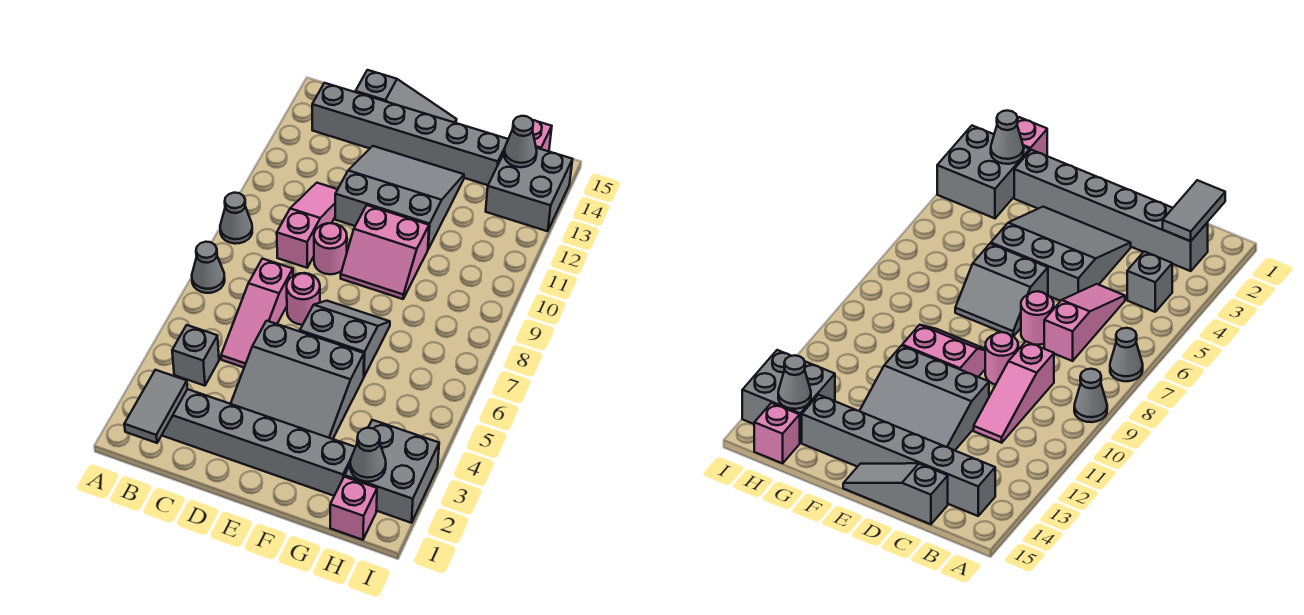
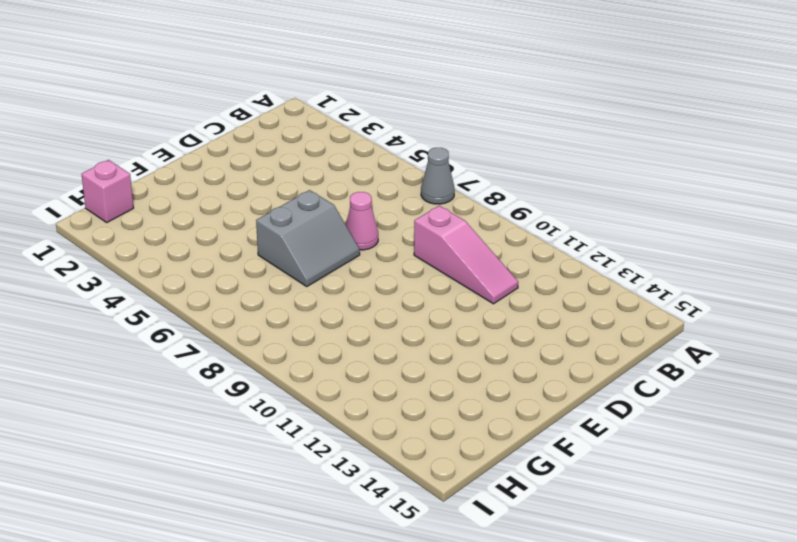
pink cone D7 level 1 -> pink round brick D7 level 1
none -> grey cone A9 level 1
none -> grey brick B2:G2 level 1
none -> grey brick B4 level 1

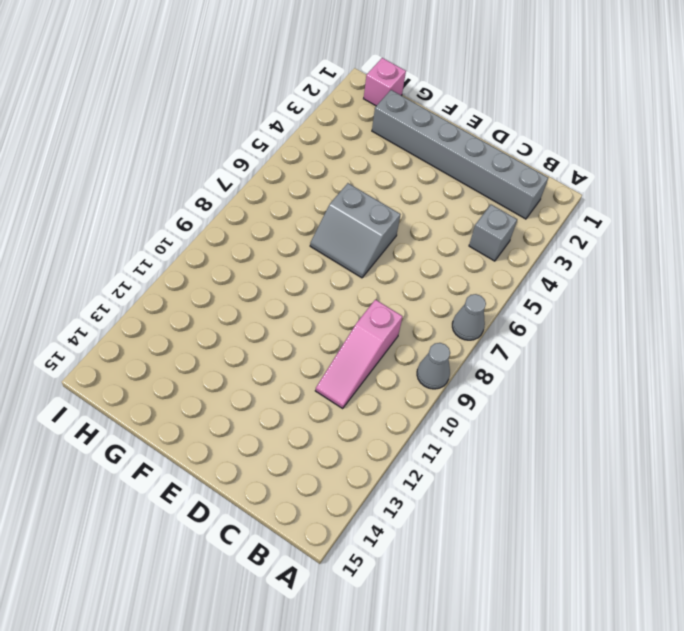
none -> grey brick B14:G14 level 1
none -> pink slope C5:C7 level 1 top 7
none -> grey slope C15:E15 level 1 top C

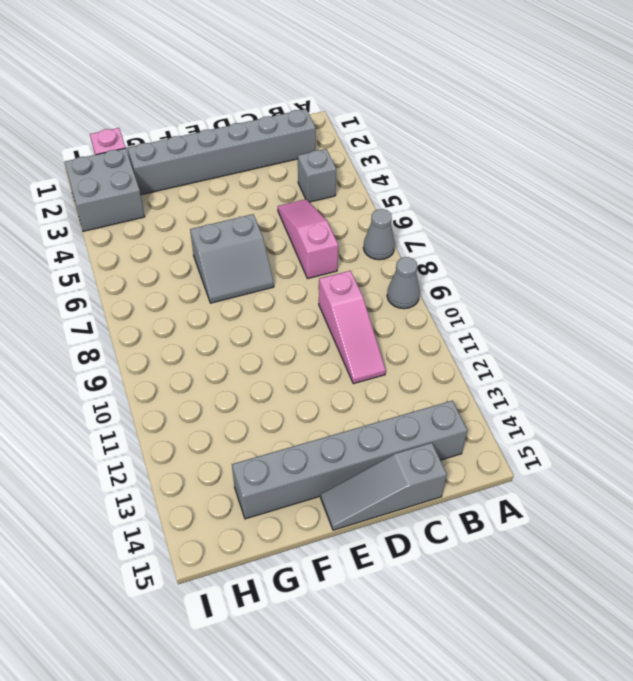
none -> grey slope D3:F5 level 1 top 5
none -> pink round brick D7 level 1
none -> pink round brick D9 level 1

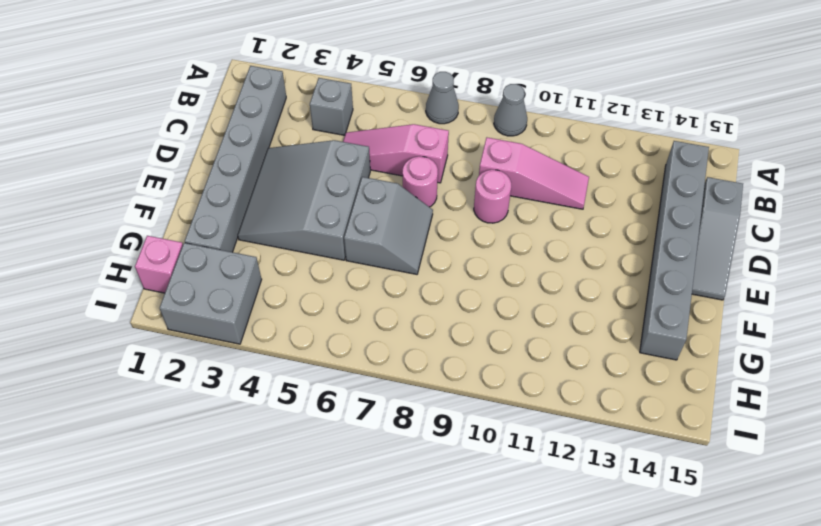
none -> grey slope D11:F13 level 1 top 11
none -> pink slope E9:F10 level 1 top 10
none -> grey brick H13:I14 level 1

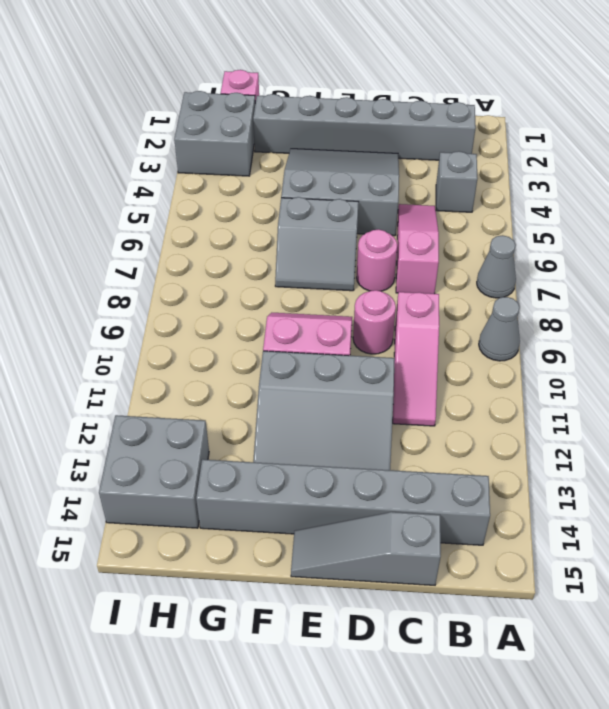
none -> pink brick H15 level 1
none -> grey tile B1:B2 level 2
none -> grey cone H2 level 2

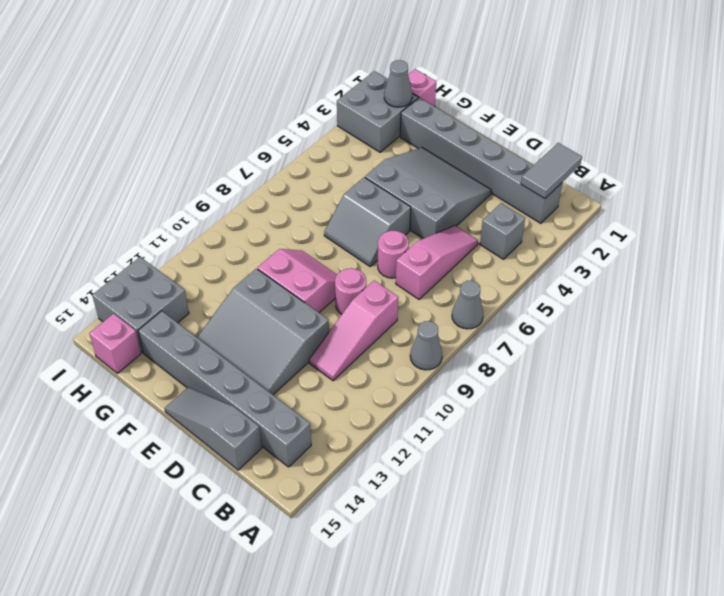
none -> grey cone H14 level 2

